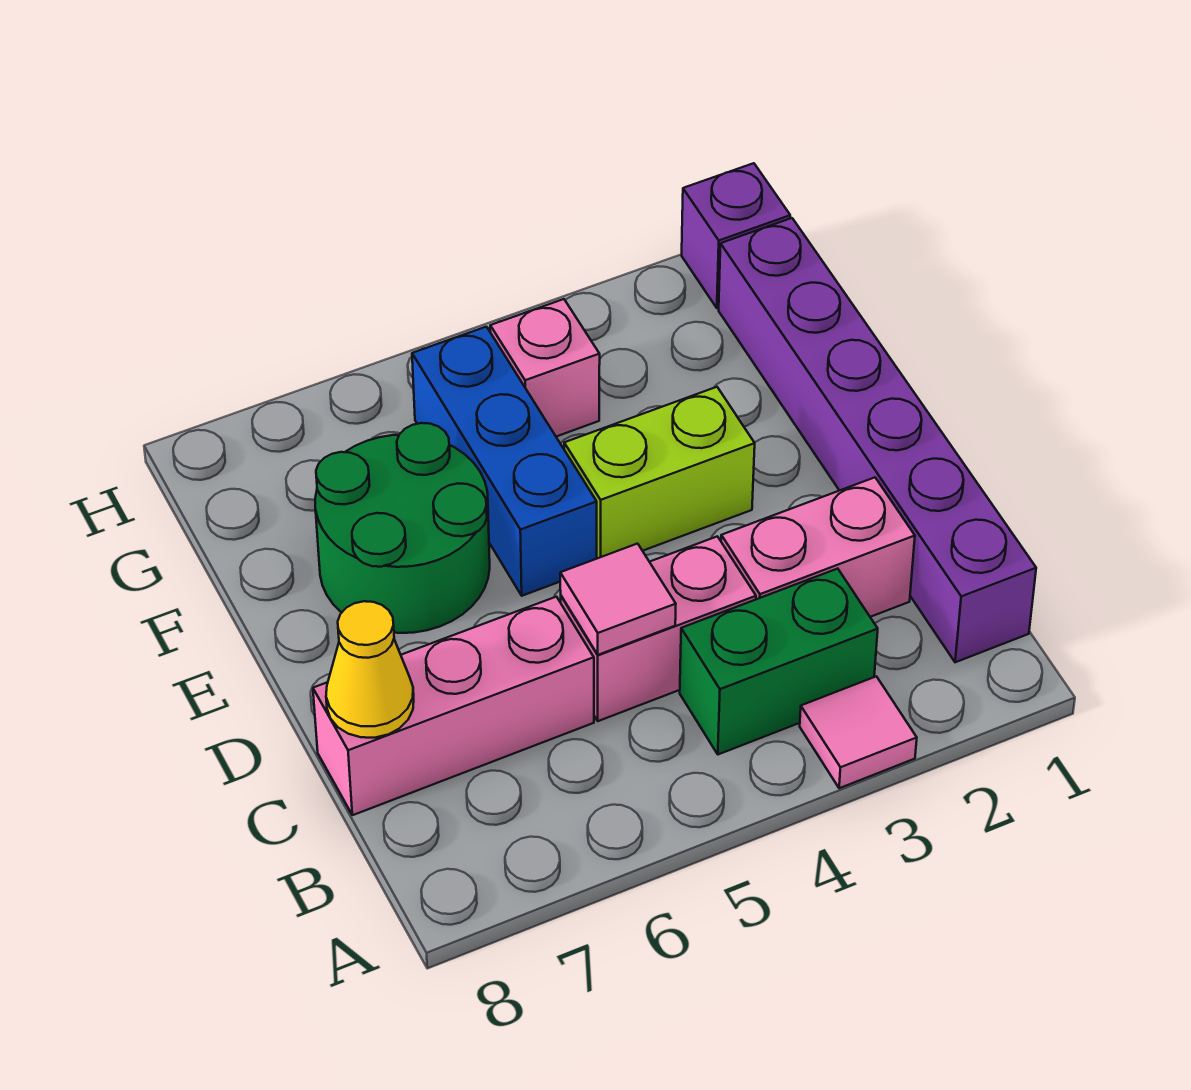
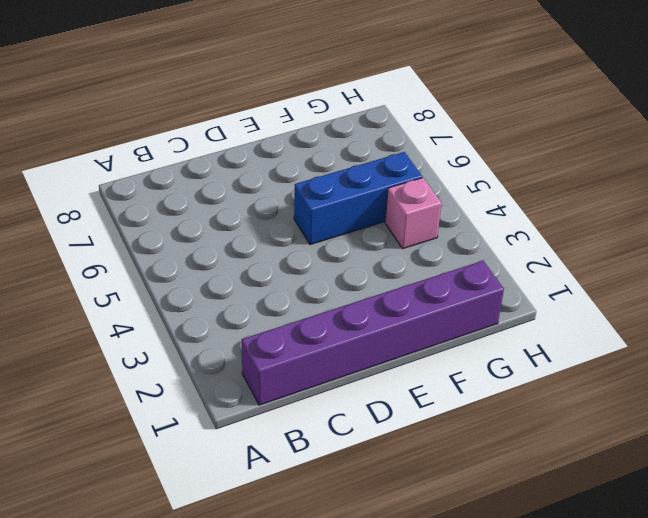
none -> pink tile A3 level 1
none -> green brick B3:B4 level 1
none -> pink brick C2:C3 level 1

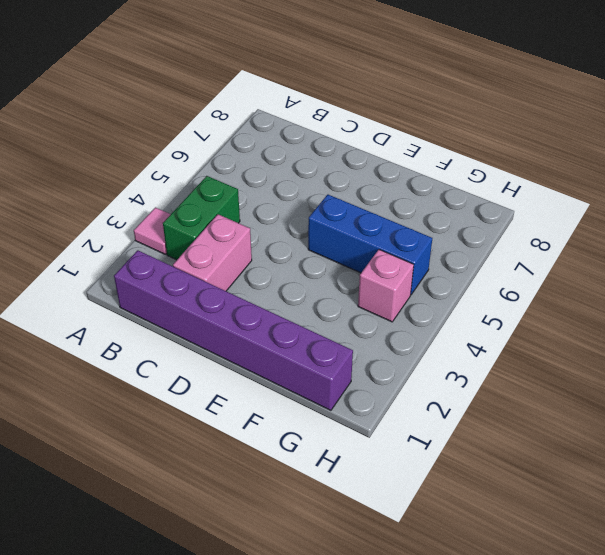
none -> pink brick C4:C5 level 1
none -> pink brick C6:C8 level 1
none -> lime brick E3:E4 level 1

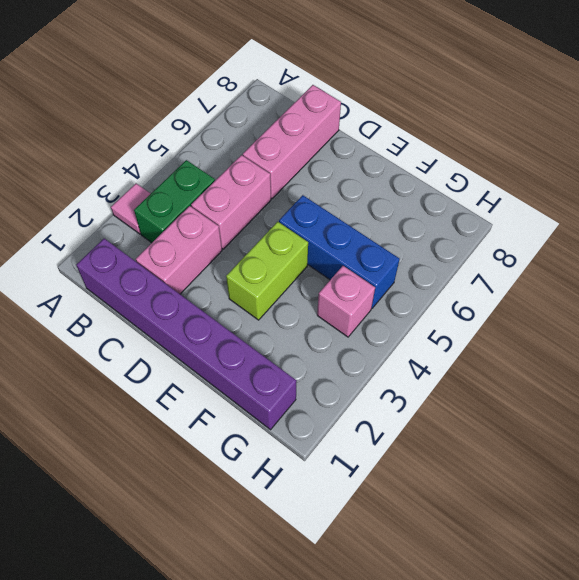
none -> green round brick E6:F7 level 1
none -> purple brick H1 level 1
none -> pink tile C5 level 2

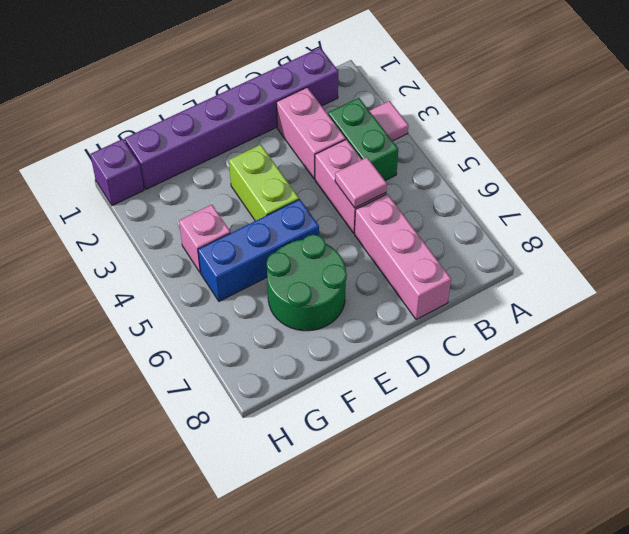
none -> yellow cone C8 level 2

